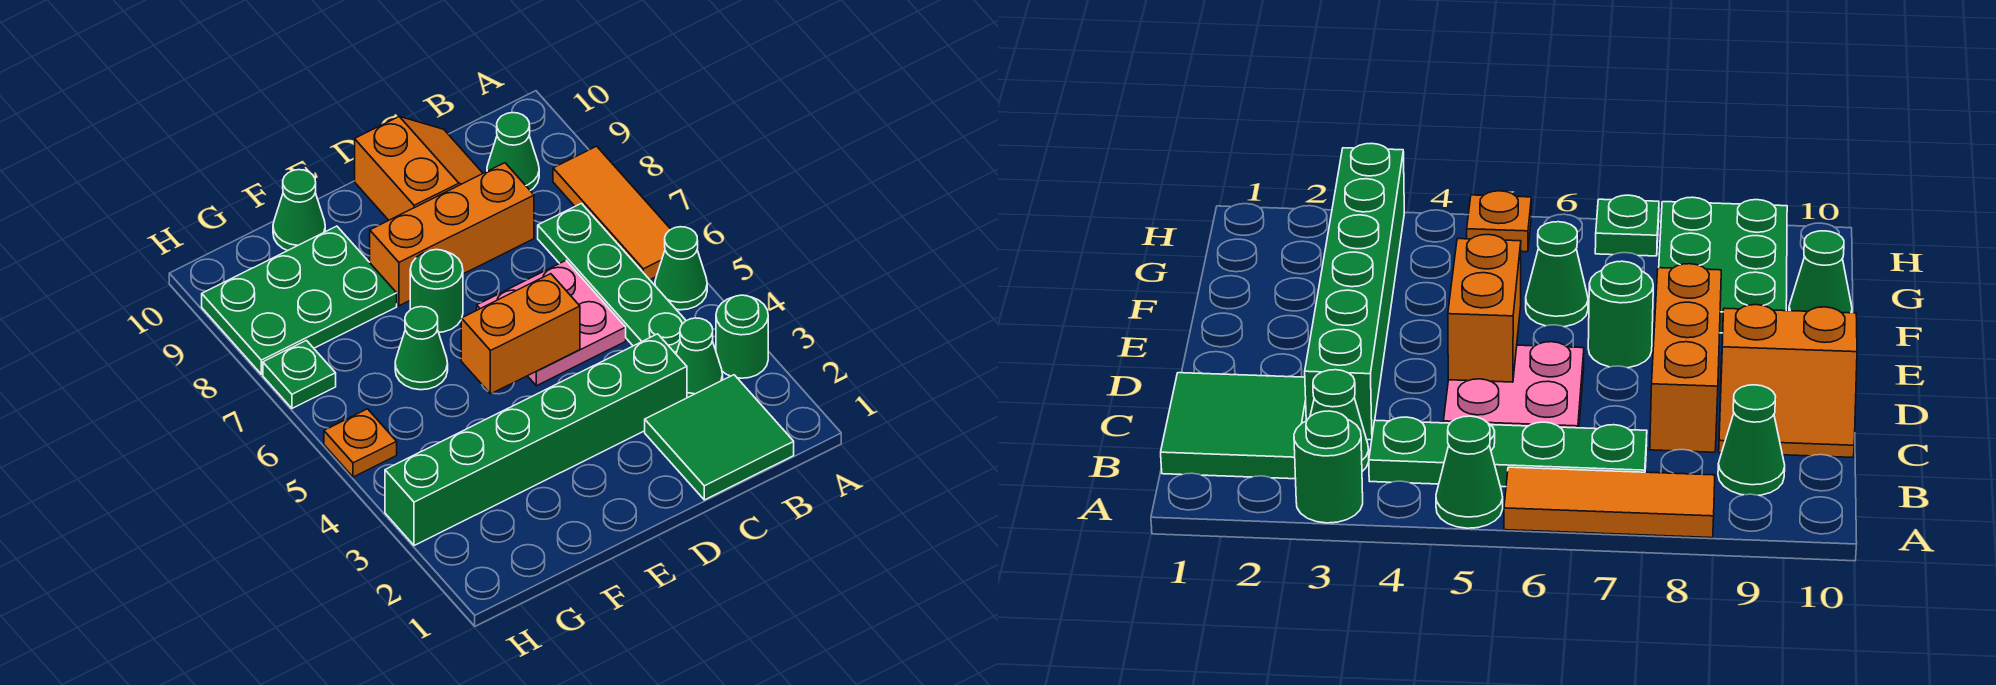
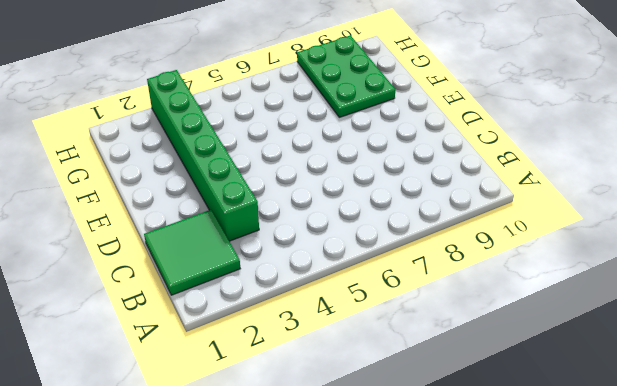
none -> green round brick A3 level 1
none -> green cone A5 level 1
none -> orange tile A6:A8 level 1

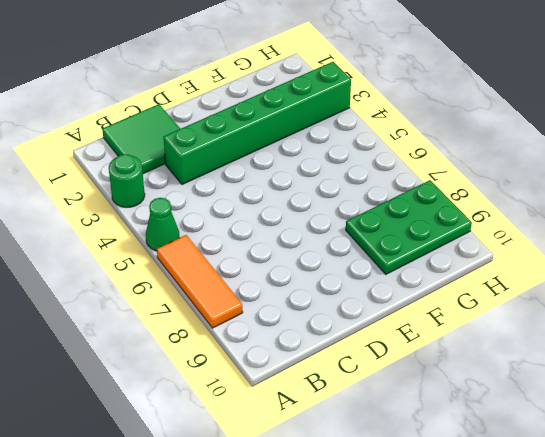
none -> green cone B3 level 1
none -> green plate B4:B7 level 1
none -> green cone B9 level 1

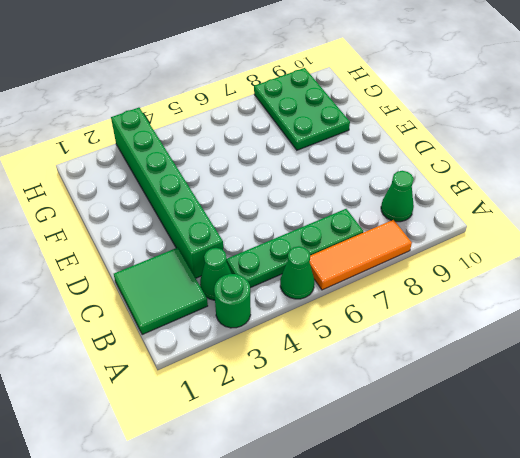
none -> pink plate C5:D6 level 1
none -> orange brick C8:E8 level 1
none -> orange slope C9:D10 level 1 top D

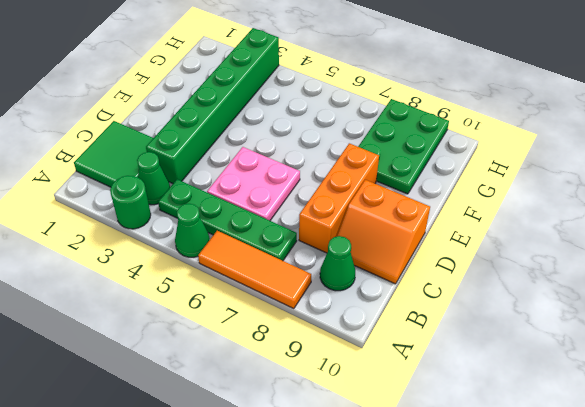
none -> green round brick E7 level 1
none -> green cone F6 level 1
none -> green cone F10 level 1

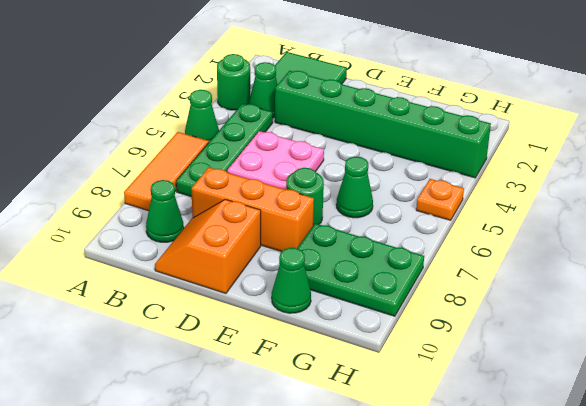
none -> green plate H7 level 1
none -> orange brick D5:E5 level 2

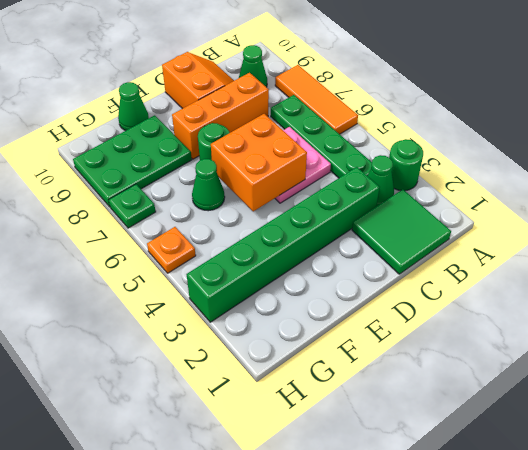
orange brick D5:E6 level 2 -> orange brick D5:E5 level 2
none -> green cone A5 level 1

